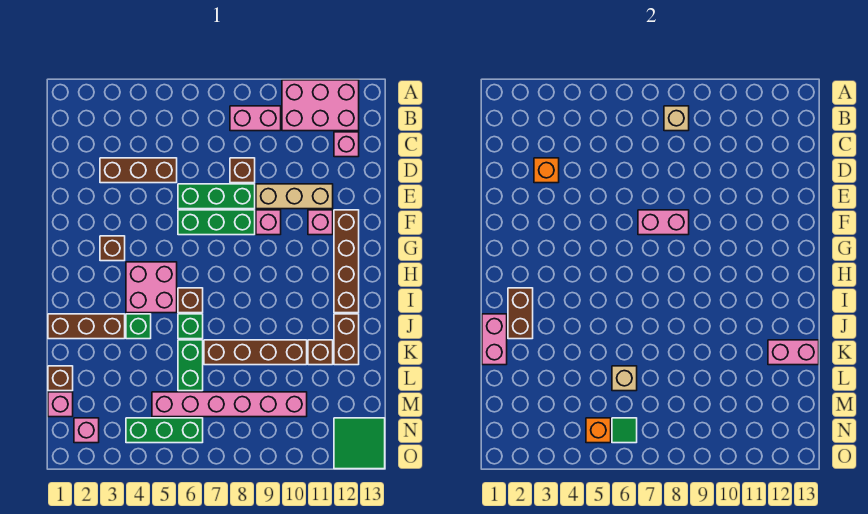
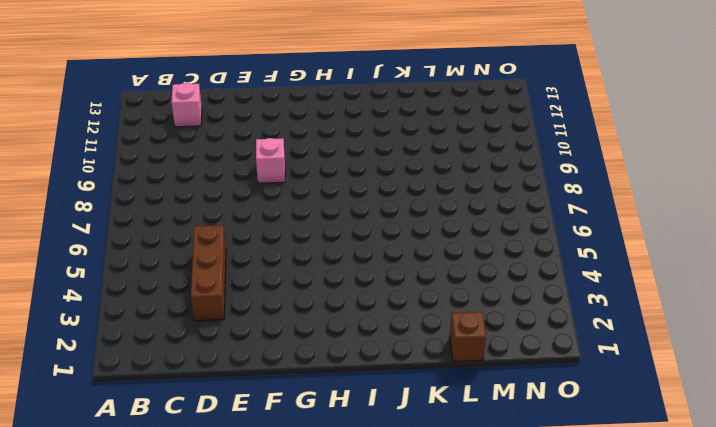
none -> pink brick A10:B12 level 1
none -> pink brick B8:B9 level 1
none -> brown brick D8 level 1
none -> green brick E6:E8 level 1

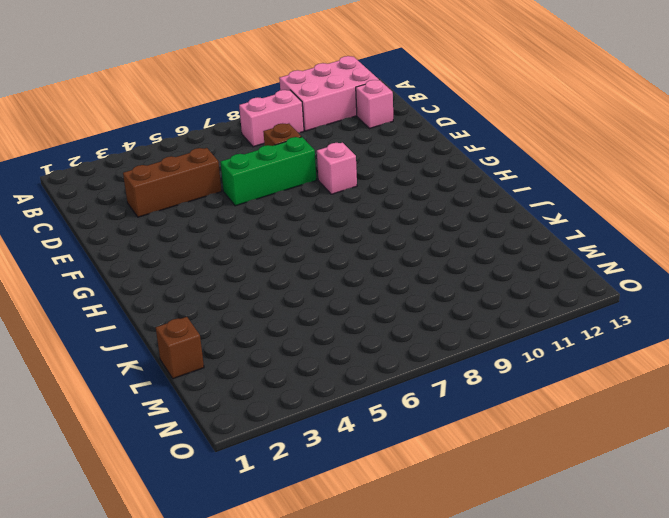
none -> tan brick E9:E11 level 1
none -> green brick F6:F8 level 1
none -> pink brick F11 level 1
none -> brown brick F12:I12 level 1

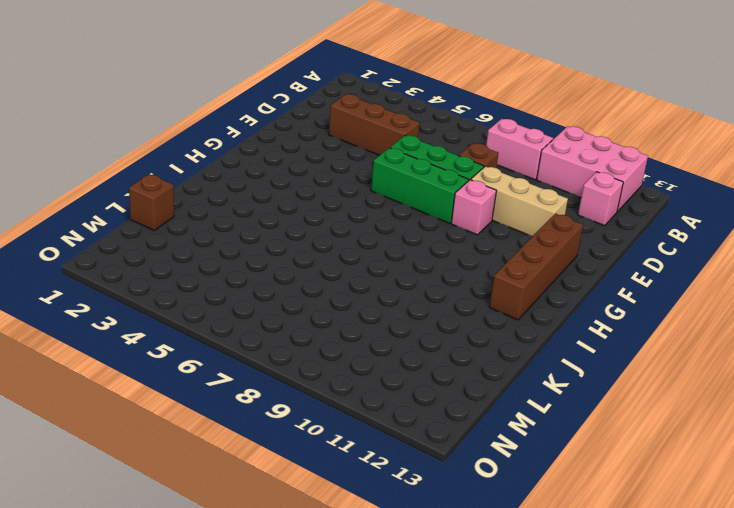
none -> pink brick F11 level 1
none -> brown brick G3 level 1
none -> pink brick H4:I5 level 1
none -> brown brick I6 level 1

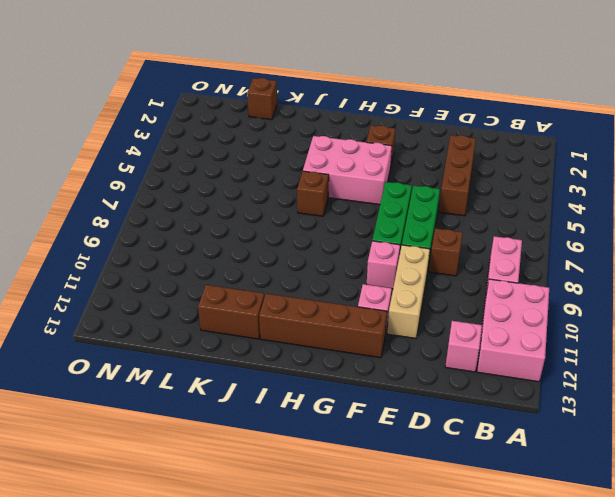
pink brick G4:I5 level 1 -> pink brick H4:I5 level 1
none -> brown brick J1:J3 level 1
none -> green brick J4 level 1
none -> green brick J6 level 1
none -> green brick K6:L6 level 1

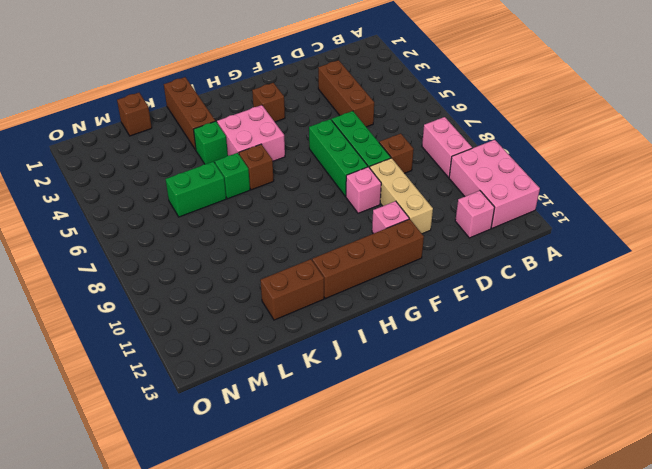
none -> brown brick K7:K10 level 1
none -> brown brick K11 level 1
none -> pink brick M1 level 1
none -> pink brick M5:M10 level 1

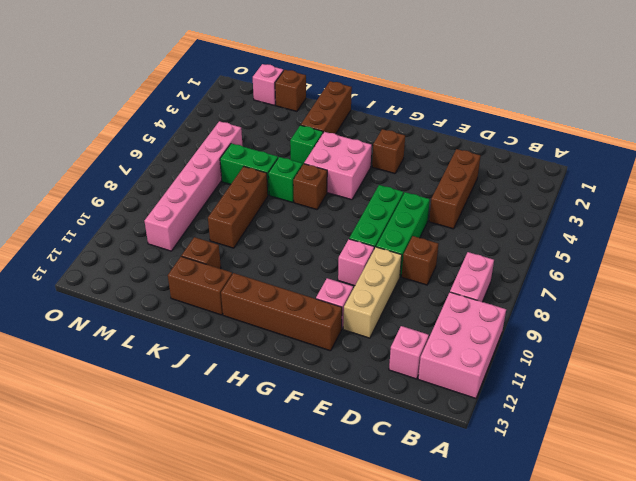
brown brick K7:K9 level 1 -> brown brick K7:K10 level 1
none -> pink brick N2 level 1
none -> green brick N4:N6 level 1
none -> green tile N12:O13 level 1
none -> tan brick B8 level 2

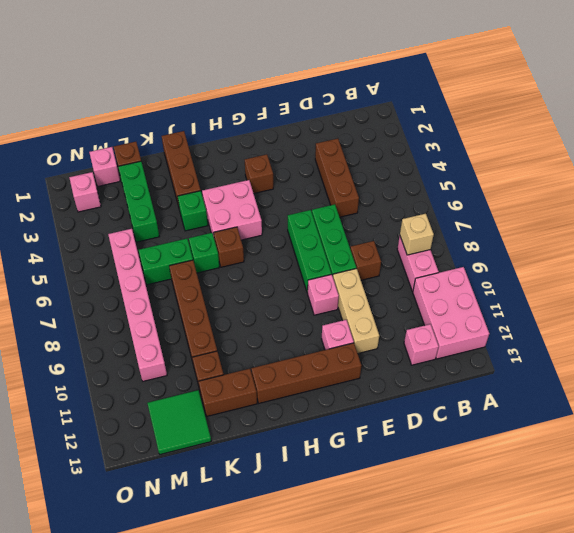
green brick L2:L4 level 1 -> green brick N4:N6 level 1
green tile L12:M13 level 1 -> green tile N12:O13 level 1
none -> orange brick D3 level 2
none -> pink brick F7:F8 level 2
none -> brown brick I2:J2 level 2
none -> pink brick J1:K1 level 2

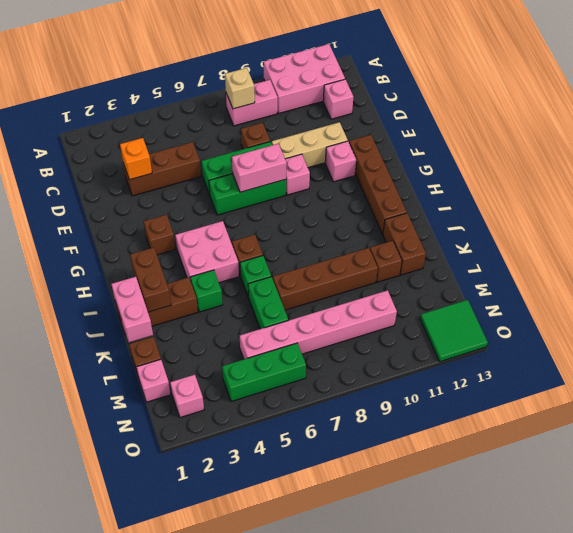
none -> pink brick K12:K13 level 2
none -> tan brick L6 level 2
none -> orange brick N5 level 2
none -> green tile N6 level 2

